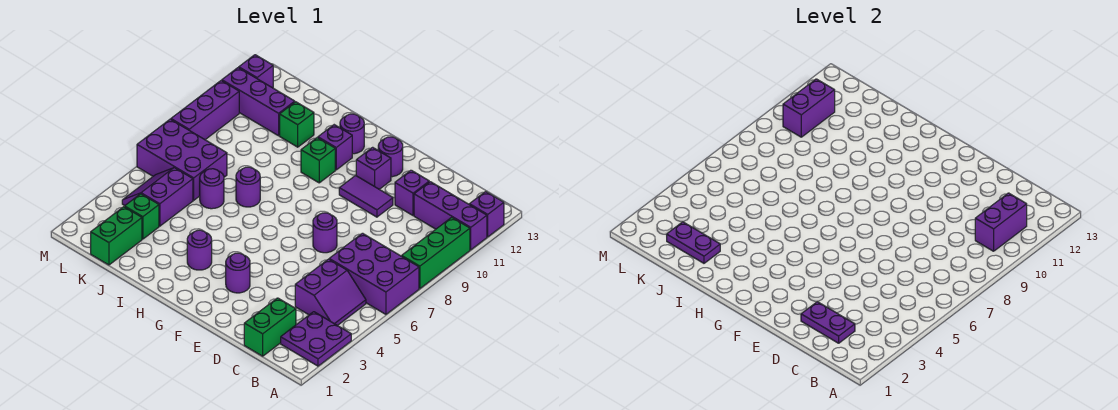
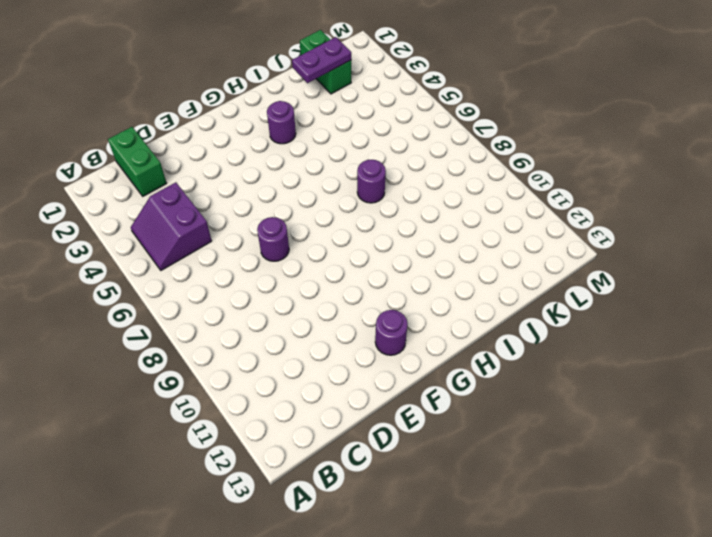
none -> purple plate A2:B3 level 1
none -> purple brick A6:C7 level 1
none -> green brick A8:A10 level 1
none -> purple brick A11:C11 level 1

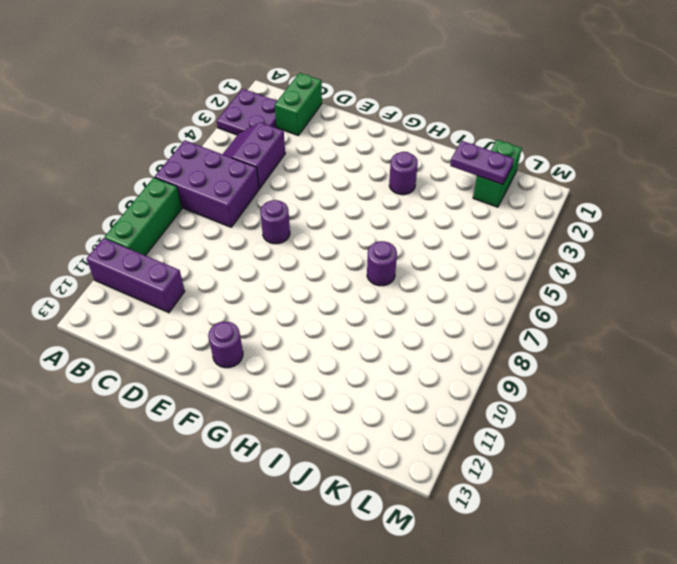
none -> purple brick A12 level 1
none -> purple brick D11 level 1
none -> purple tile E10:F10 level 1
none -> purple round brick F3 level 1

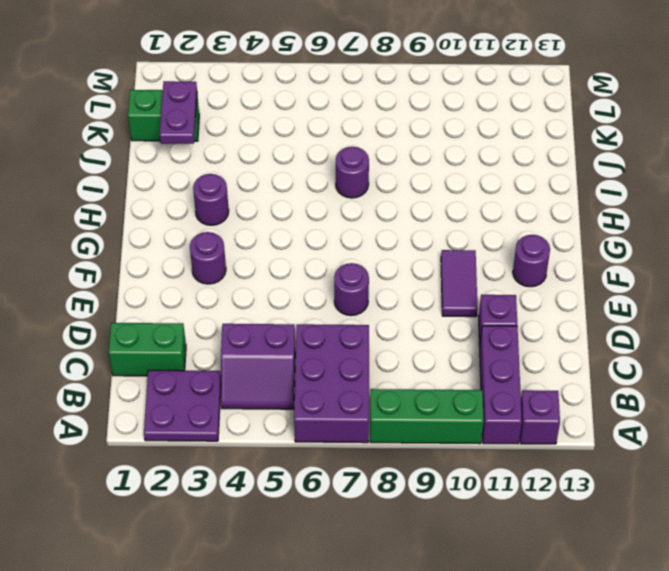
none -> purple brick F11 level 1
none -> green brick H10 level 1
none -> purple brick H11 level 1
none -> purple round brick H12 level 1

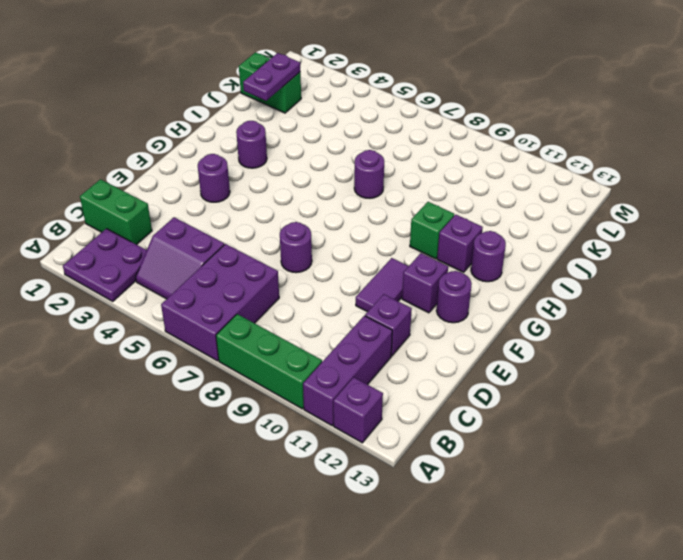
none -> purple round brick J6 level 1
none -> green brick J11 level 1
none -> green brick K3 level 1
none -> purple slope K4:L5 level 1 top K

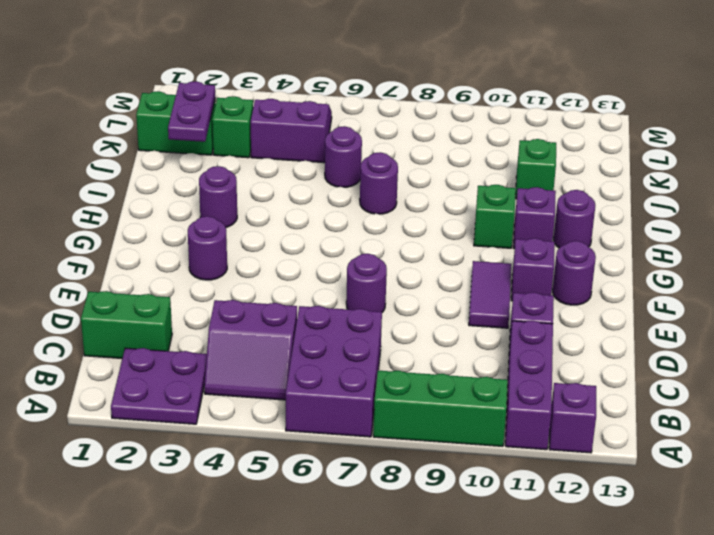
none -> purple brick K6:M7 level 1
none -> purple brick K11:M11 level 1
none -> purple brick M8:M10 level 1
none -> purple brick M12 level 1

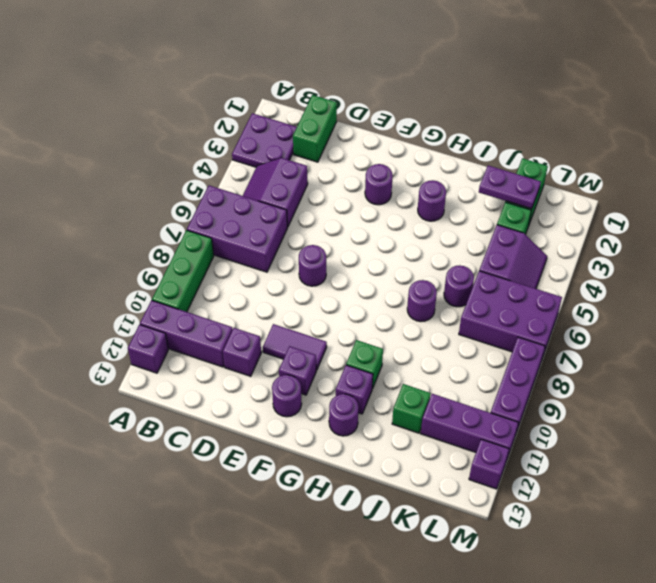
none -> purple brick B10:B11 level 2
none -> purple plate C2:D2 level 2
none -> purple brick L10:L11 level 2

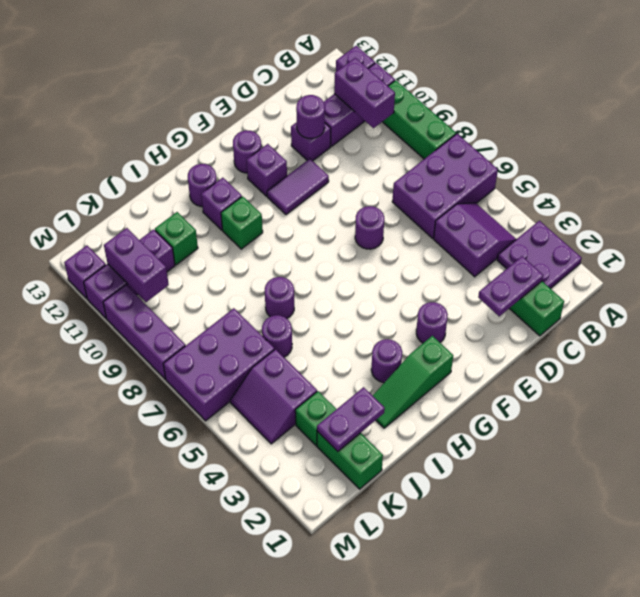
purple round brick D11 level 2 -> none
green slope G2:I2 level 1 top G -> none

